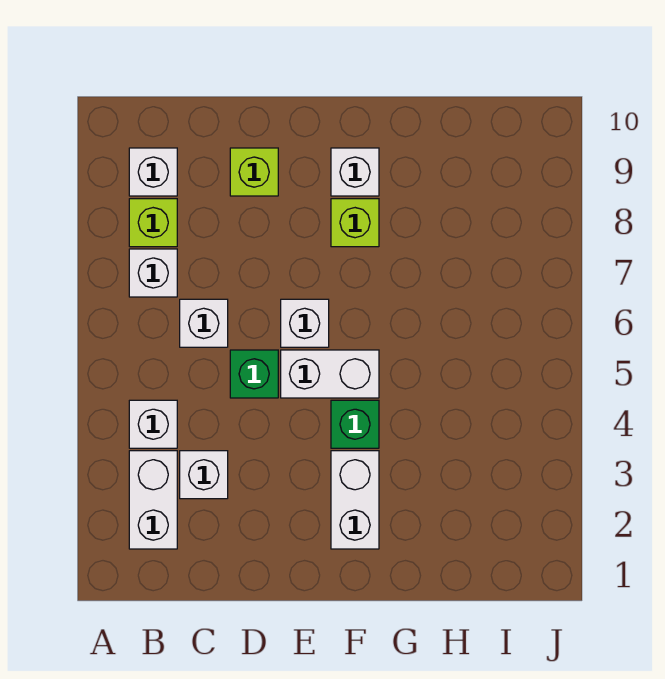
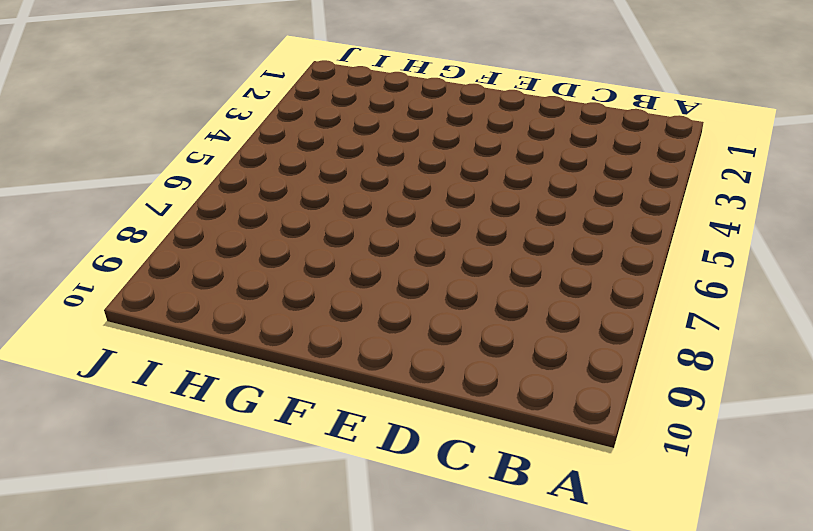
none -> white brick B2:B3 level 1
none -> white brick B4 level 1
none -> white brick B7 level 1

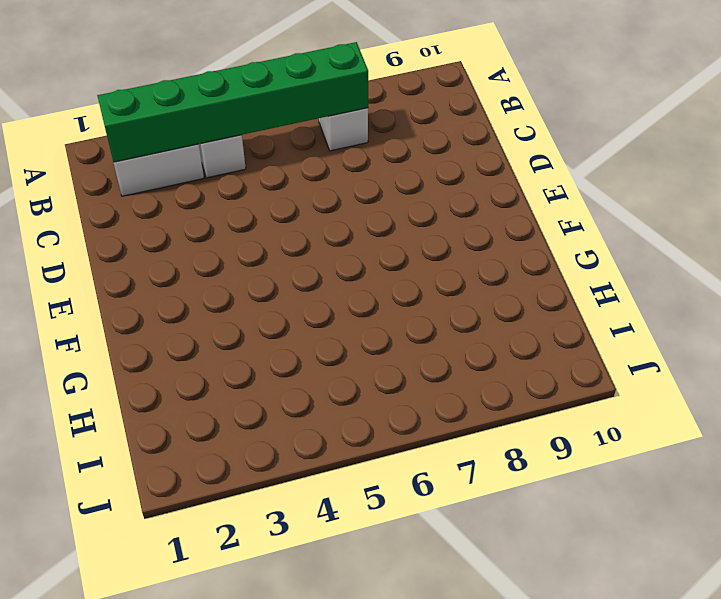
green brick B2:B7 level 2 -> none
none -> lime brick B8 level 1
none -> white brick B9 level 1
none -> white brick C3 level 1

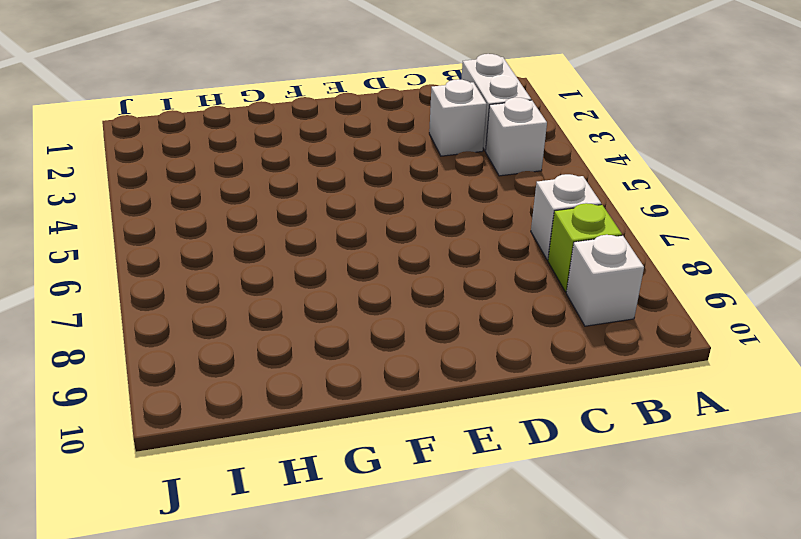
none -> white brick C6 level 1
none -> green brick D5 level 1
none -> lime brick D9 level 1

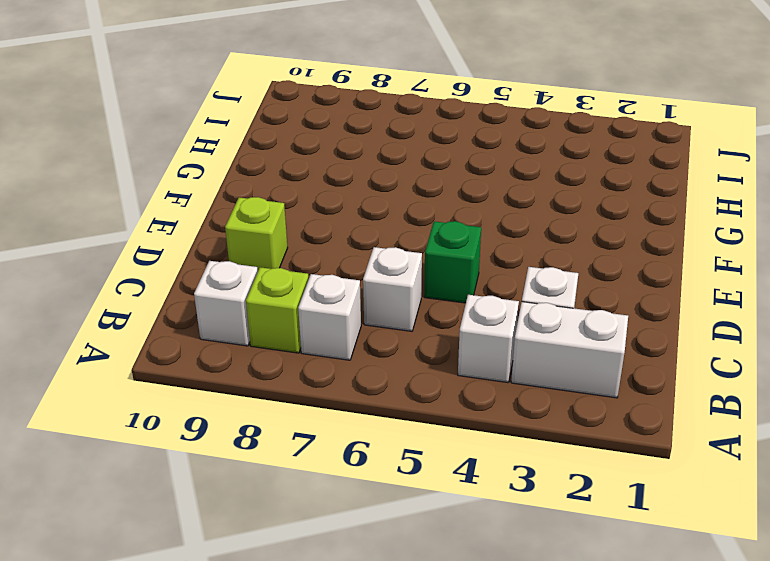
none -> white brick E5:F5 level 1
none -> white brick E6 level 1
none -> white brick F2:F3 level 1

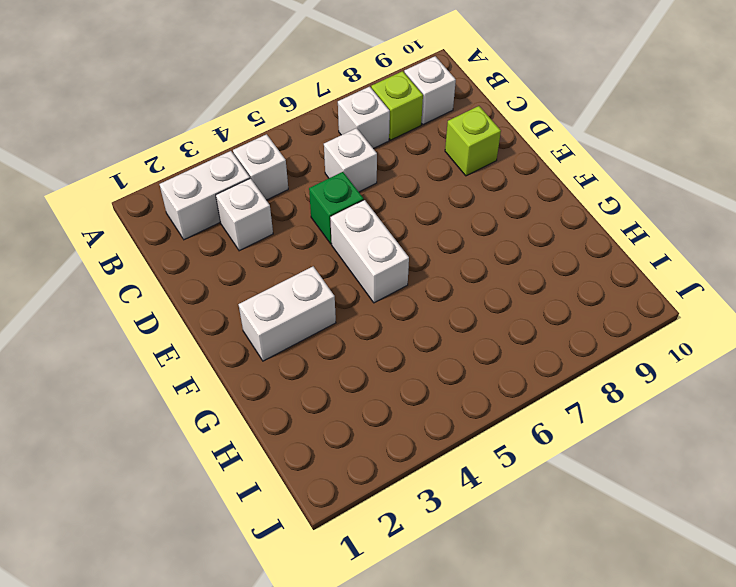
none -> white brick E6 level 1
none -> green brick F4 level 1
none -> lime brick F8 level 1

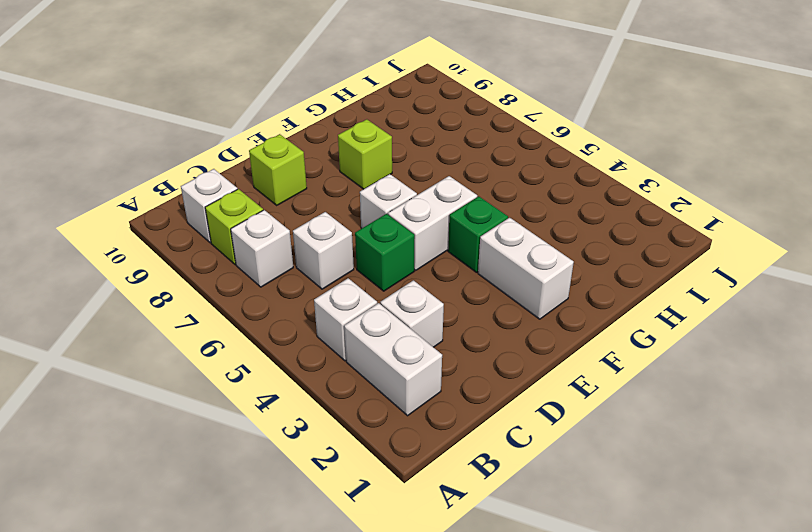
none -> white brick F9 level 1

